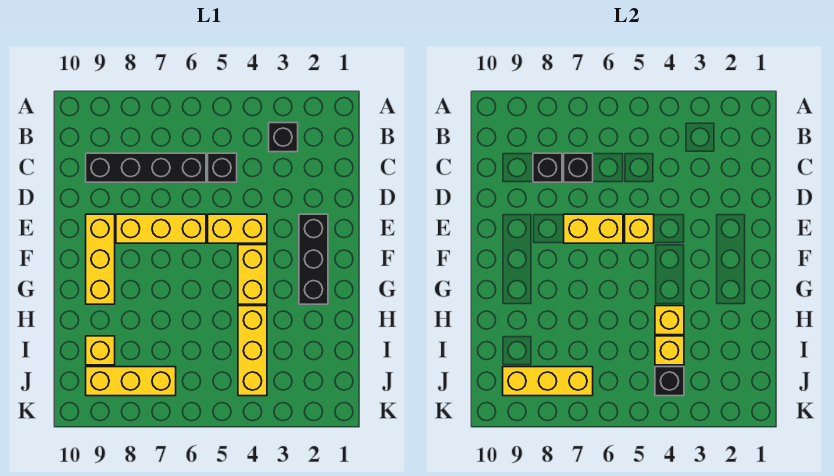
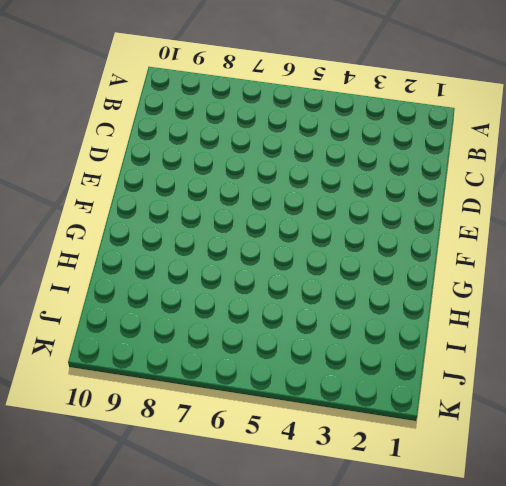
none -> black brick B3 level 1
none -> black brick C5 level 1
none -> black brick C6:C9 level 1

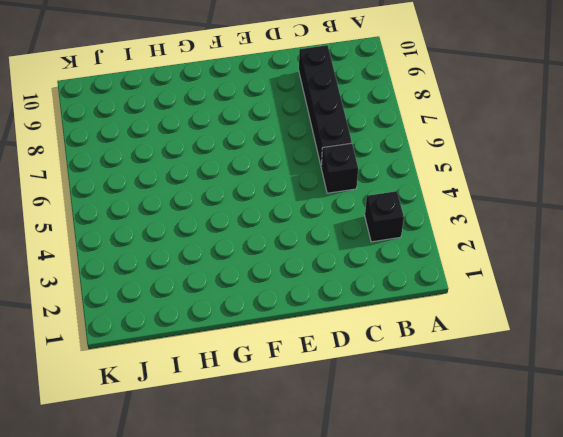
none -> black brick E2:G2 level 1
none -> yellow brick E4:E5 level 1
none -> yellow brick E6:E8 level 1

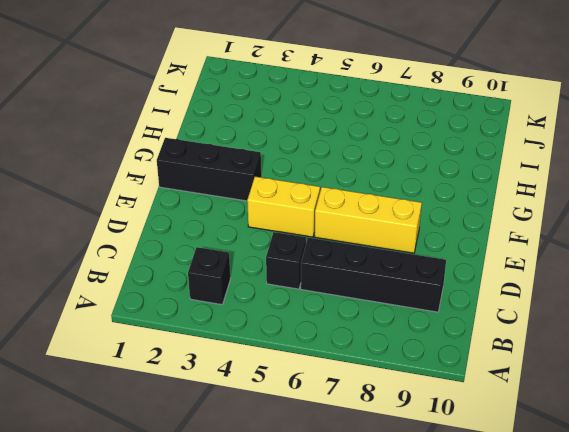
black brick F1:F3 level 1 -> black brick E2:G2 level 1
none -> yellow brick E9:G9 level 1
none -> yellow brick F4:G4 level 1
none -> yellow brick H4:J4 level 1

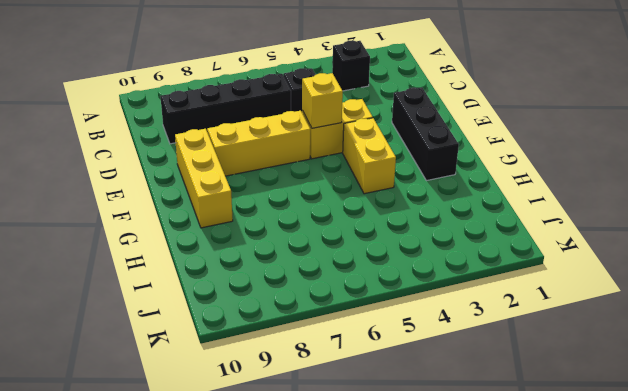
none -> yellow brick H4:J4 level 1
none -> yellow brick I9 level 1
none -> yellow brick J7:J9 level 1

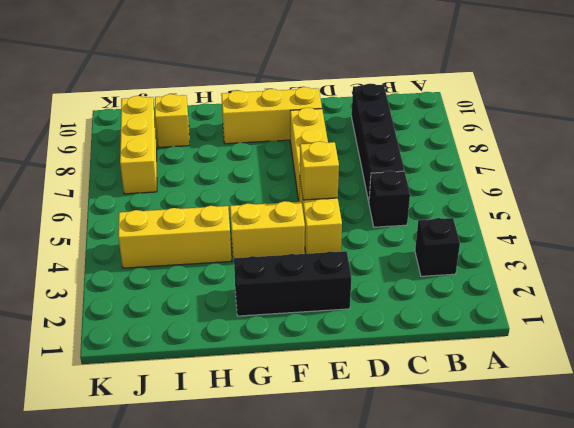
none -> black brick C7 level 2
none -> black brick C8 level 2
none -> yellow brick E6:E7 level 2

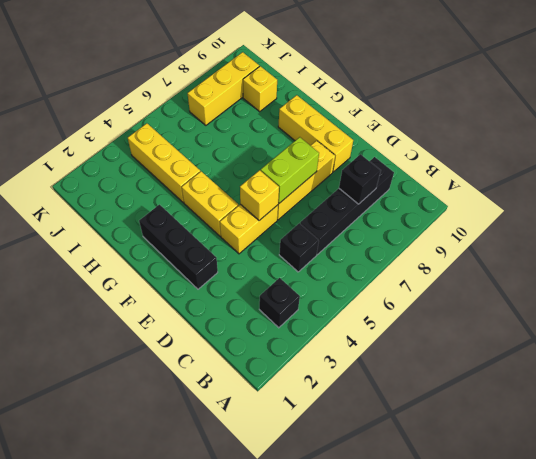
lime brick E6:E7 level 2 -> yellow brick E6:E7 level 2
none -> black brick C7 level 2
none -> yellow brick H4 level 2
none -> yellow brick I4 level 2

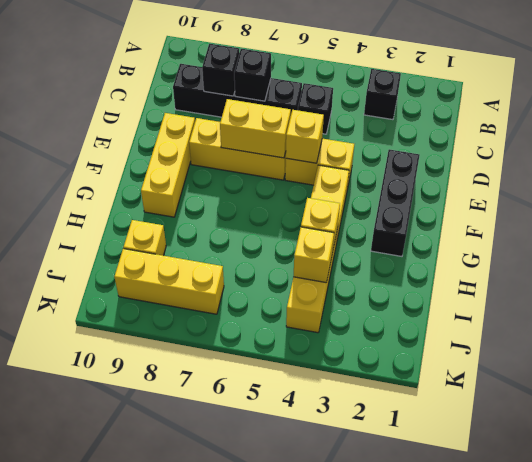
none -> black brick J4 level 2
none -> yellow brick J7:J9 level 2

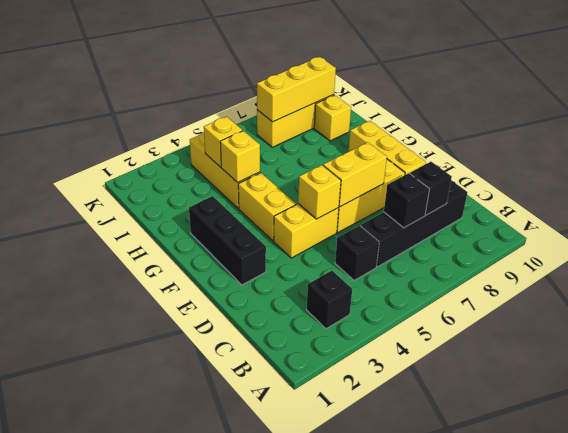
none -> black brick J4 level 2

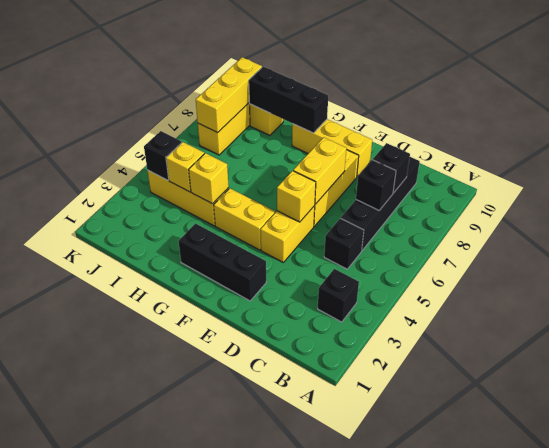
black brick G9:I9 level 2 -> none

